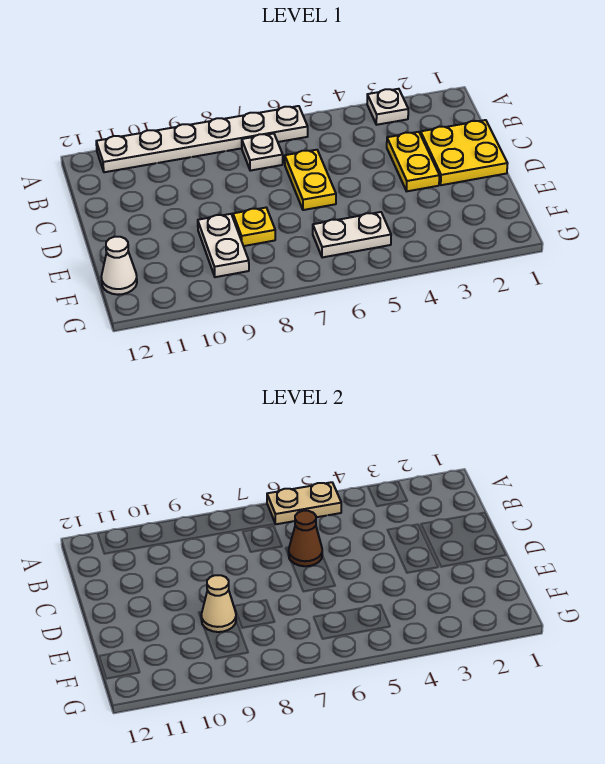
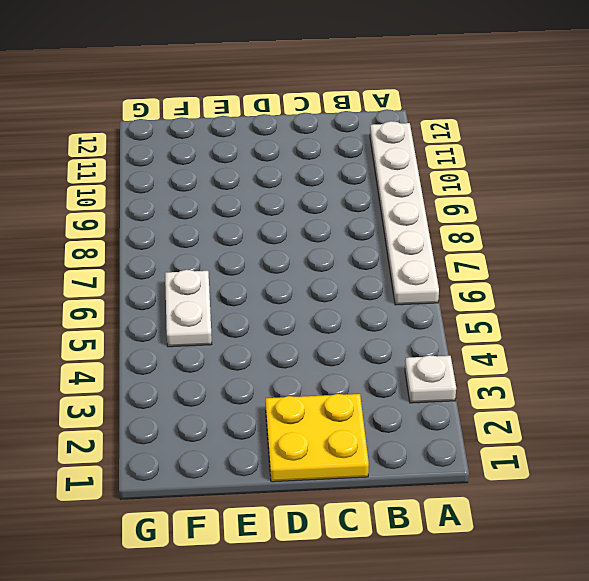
none -> white plate B7 level 1
none -> yellow plate C3:D3 level 1
none -> yellow plate C6:D6 level 1

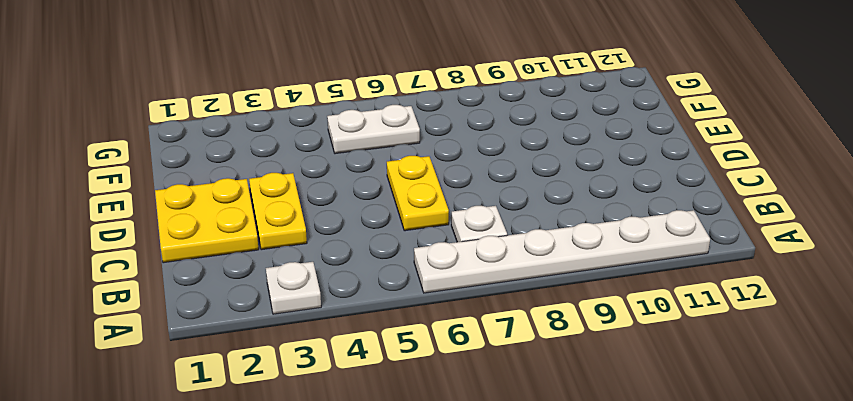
none -> yellow plate E8 level 1
none -> white plate E9:F9 level 1
none -> white cone F12 level 1

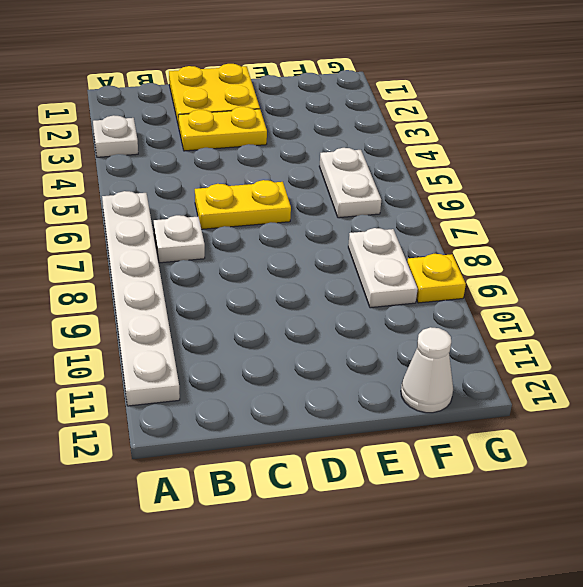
white plate F8:F9 level 1 -> white plate E9:F9 level 1
yellow plate G9 level 1 -> yellow plate E8 level 1
none -> tan plate A5:A6 level 2
none -> brown cone C6 level 2
none -> tan cone E9 level 2

